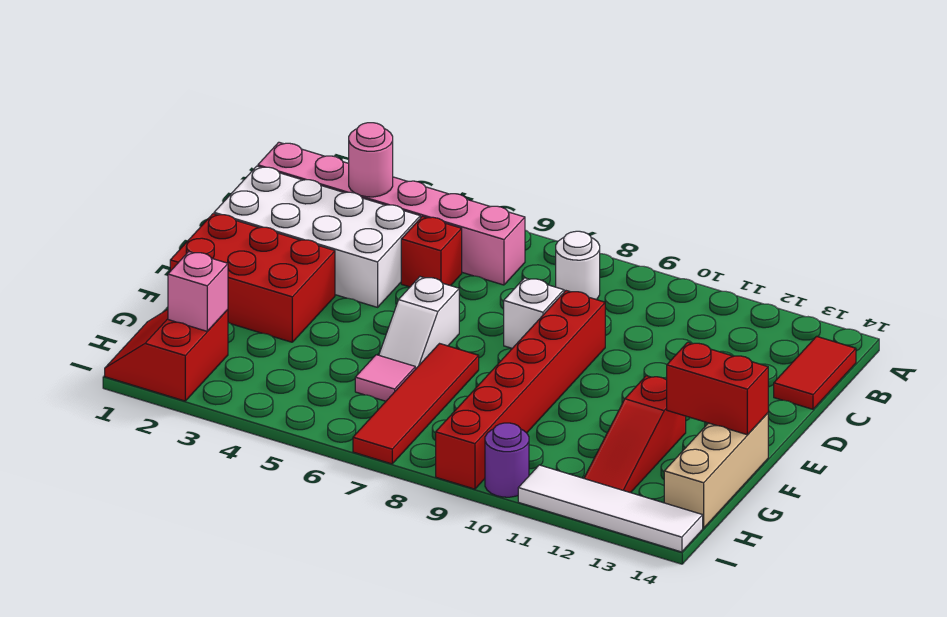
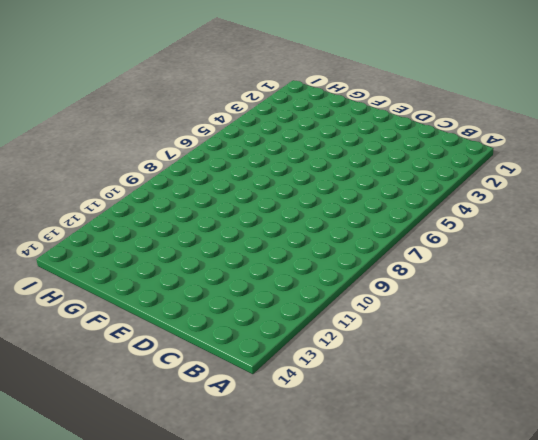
none -> pink brick B1:B6 level 1
none -> white round brick B8 level 1
none -> red tile B14:C14 level 1

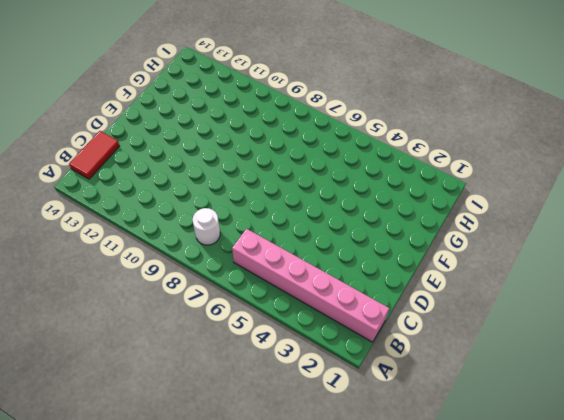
none -> white brick C1:D4 level 1
none -> red brick C5 level 1
none -> white brick D8 level 1

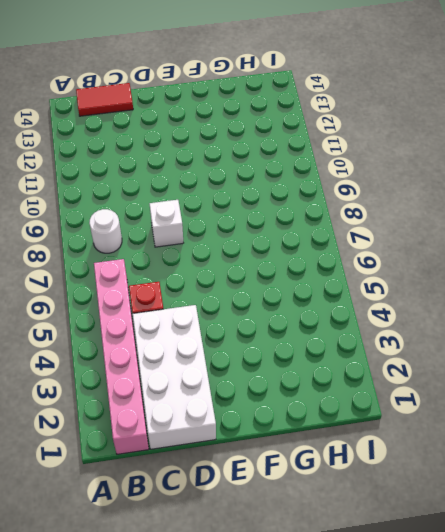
none -> red brick D9:I9 level 1
none -> red brick E1:F3 level 1
none -> white slope E6:F6 level 1 top E

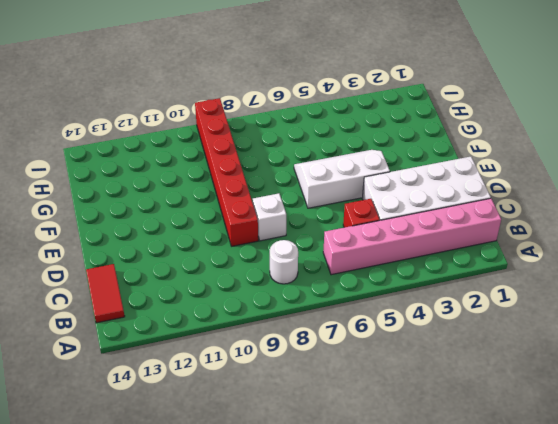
white slope E4:F6 level 1 top E -> white slope E6:F6 level 1 top E
none -> red brick E1:F3 level 1
none -> red tile F7:I7 level 1
none -> red slope F12:H12 level 1 top F

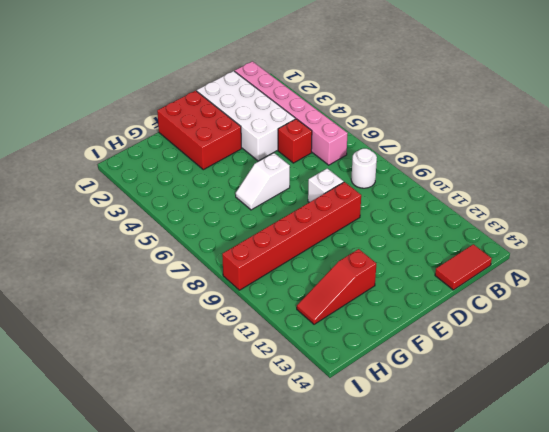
none -> red tile F7:I7 level 1
none -> tan brick F14:H14 level 1
none -> pink tile G6 level 1

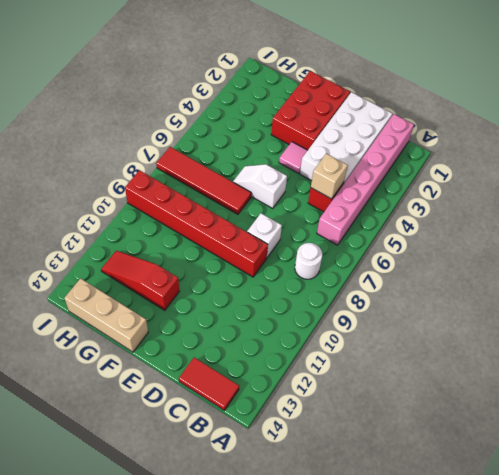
tan brick C5 level 2 -> none
pink tile E4 level 1 -> pink tile G6 level 1
none -> red slope H1:I2 level 1 top 2
none -> purple round brick I10 level 1
none -> white tile I11:I14 level 1

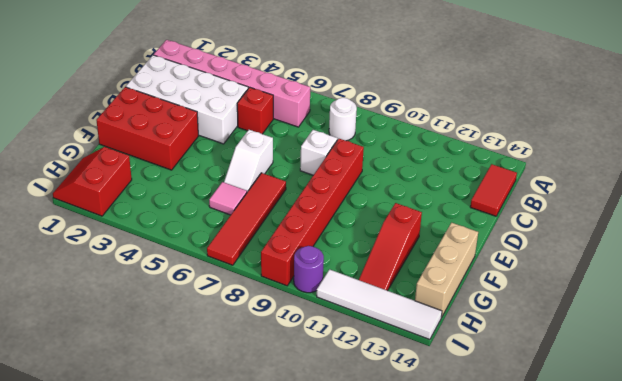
none -> pink round brick B3 level 2
none -> red brick F13:F14 level 2
none -> pink brick H2 level 2

